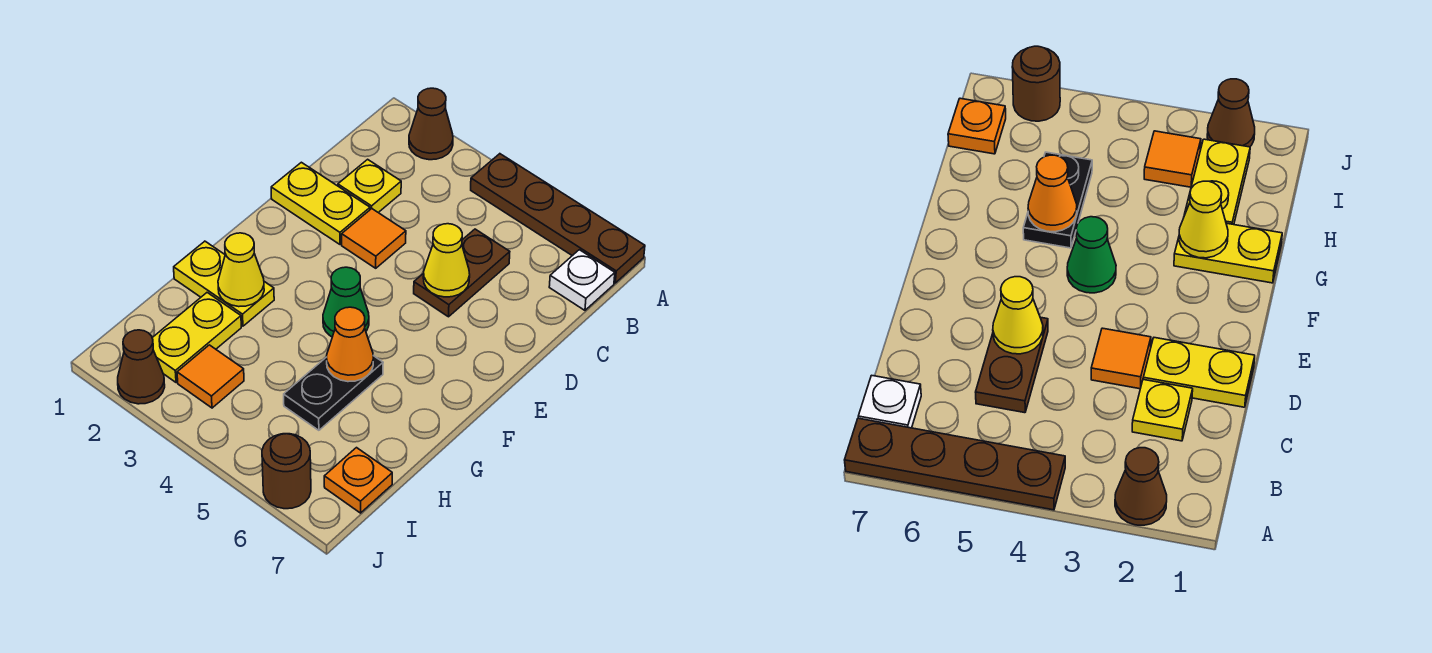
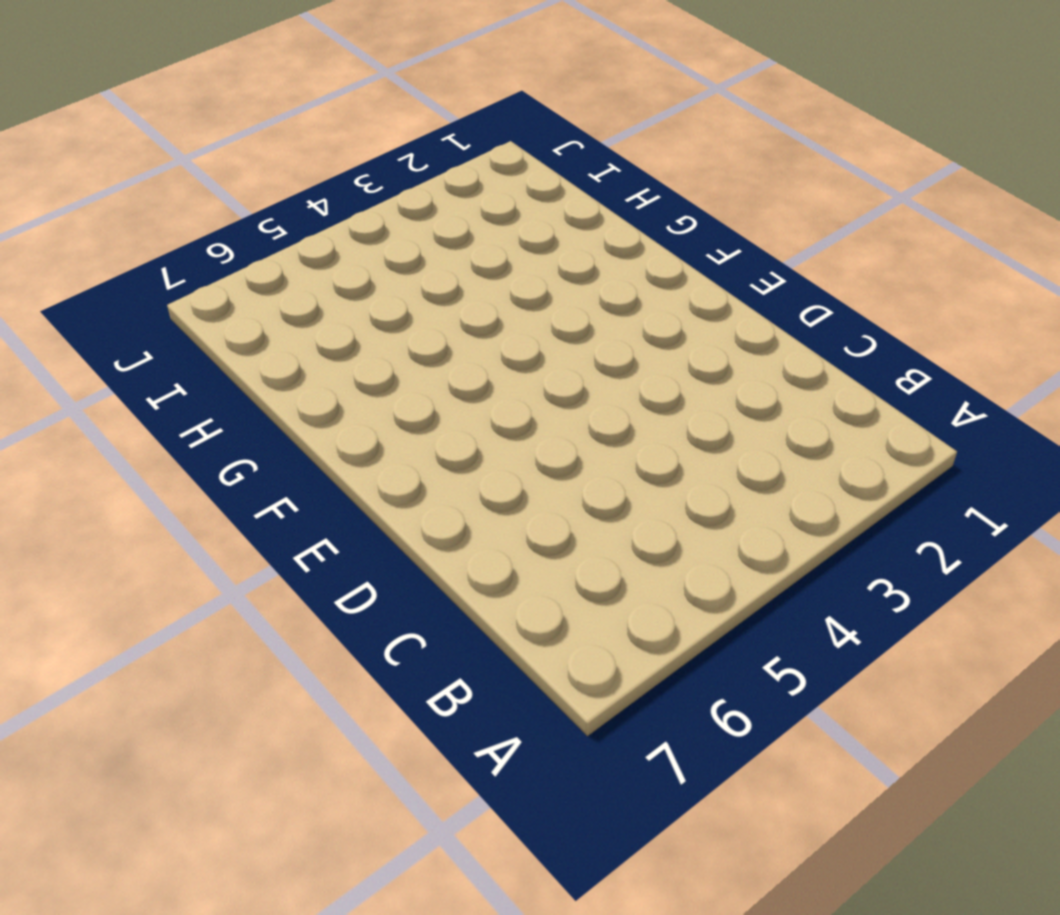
none -> brown cone A2 level 1
none -> brown plate A4:A7 level 1
none -> white plate B7 level 1

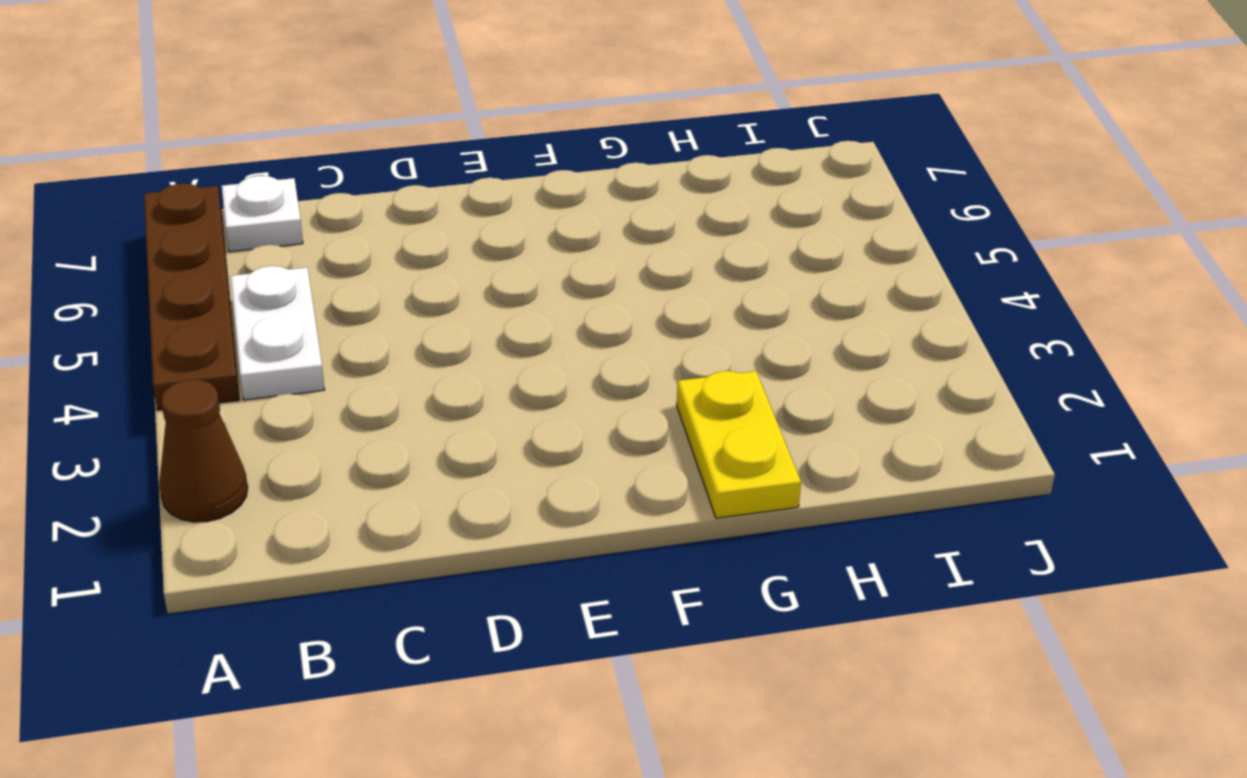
white plate B4:B5 level 1 -> none
none -> yellow plate C2 level 1
none -> brown plate C5:D5 level 1
none -> yellow plate D1:D2 level 1

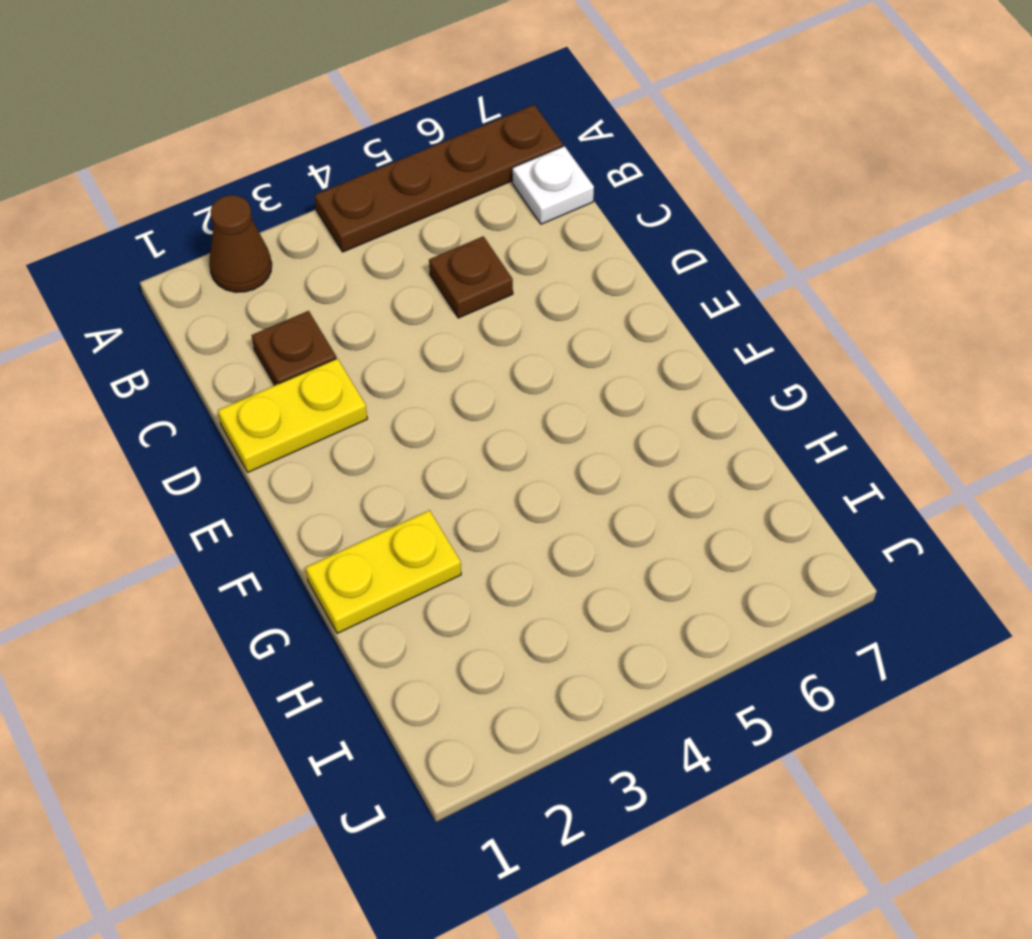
brown plate C2 level 1 -> yellow plate C2 level 1
brown plate C5 level 1 -> brown plate C5:D5 level 1
none -> orange tile D3 level 1
none -> green cone F4 level 1
none -> black plate G5:H5 level 1

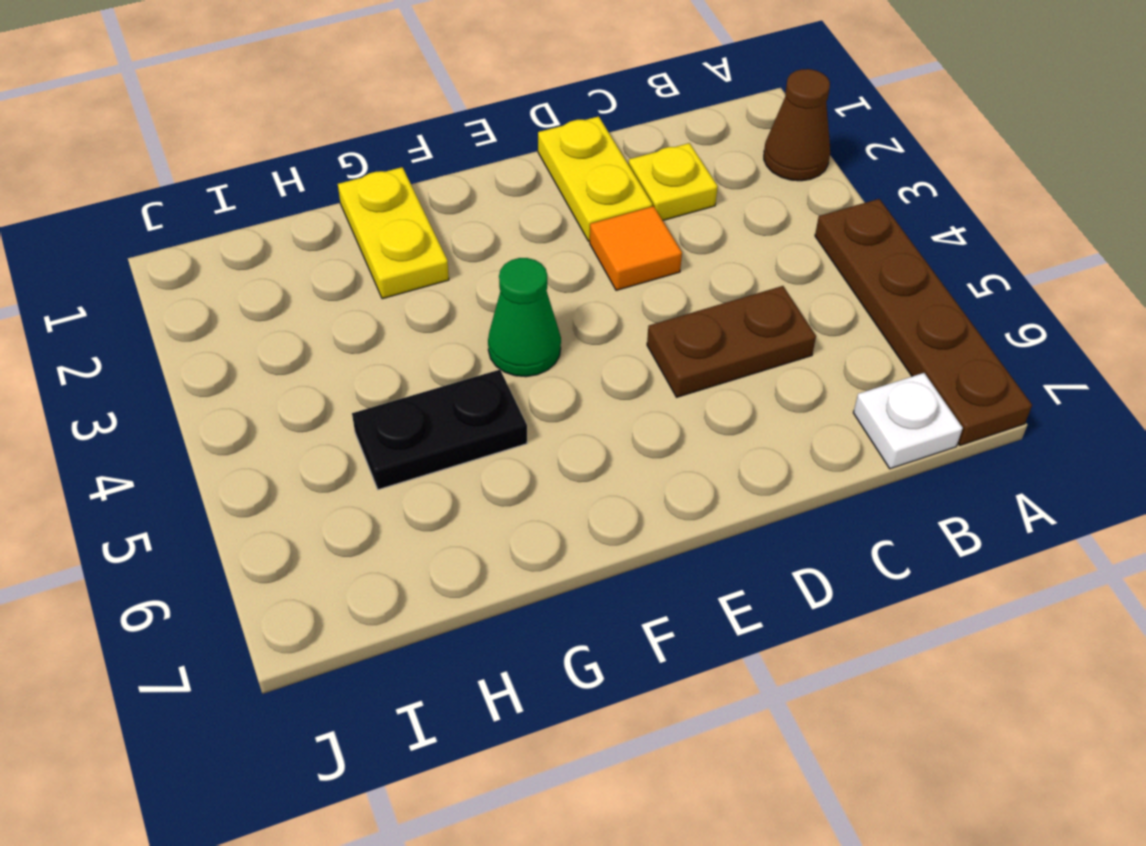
none -> yellow plate H2:I2 level 1
none -> orange tile I3 level 1
none -> orange plate I7 level 1

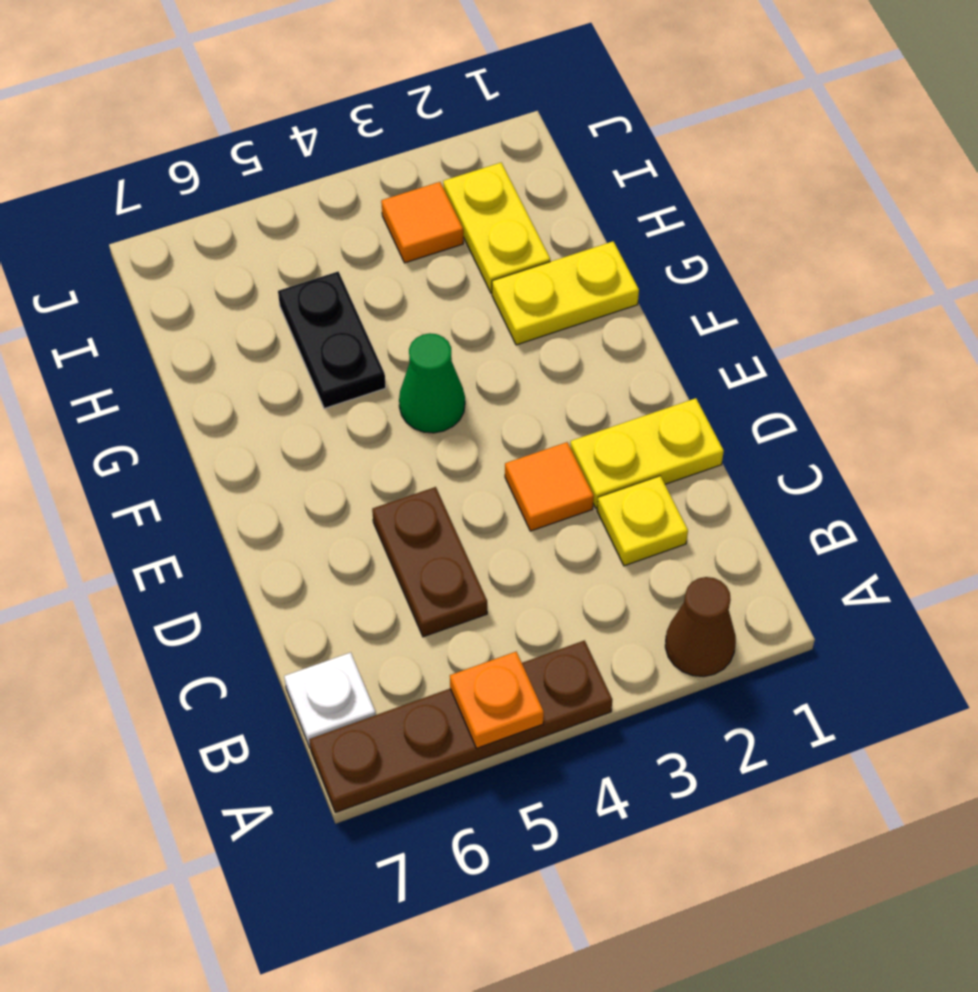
orange plate A5 level 2 -> orange plate I7 level 1
none -> brown cone J2 level 1
none -> brown round brick J6 level 1
none -> yellow cone D5 level 2

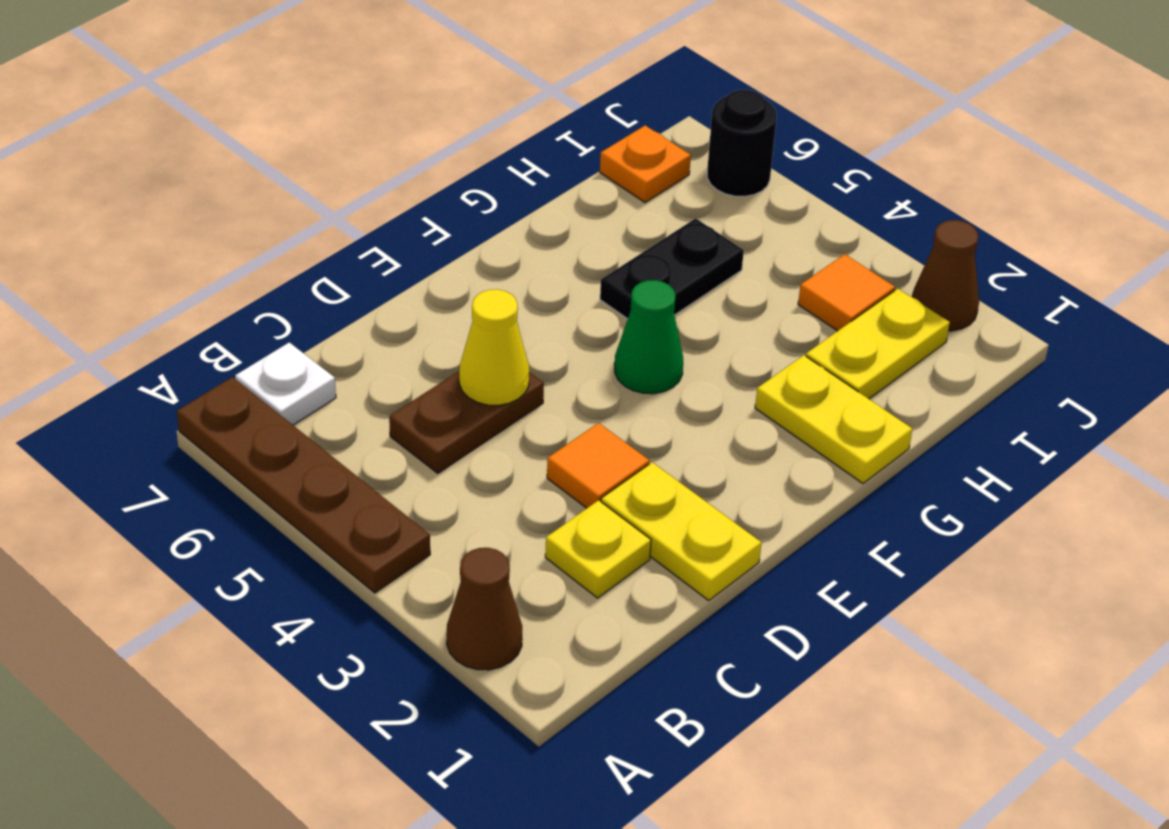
black round brick J6 level 1 -> brown round brick J6 level 1
none -> yellow cone G2 level 2
none -> orange cone G5 level 2

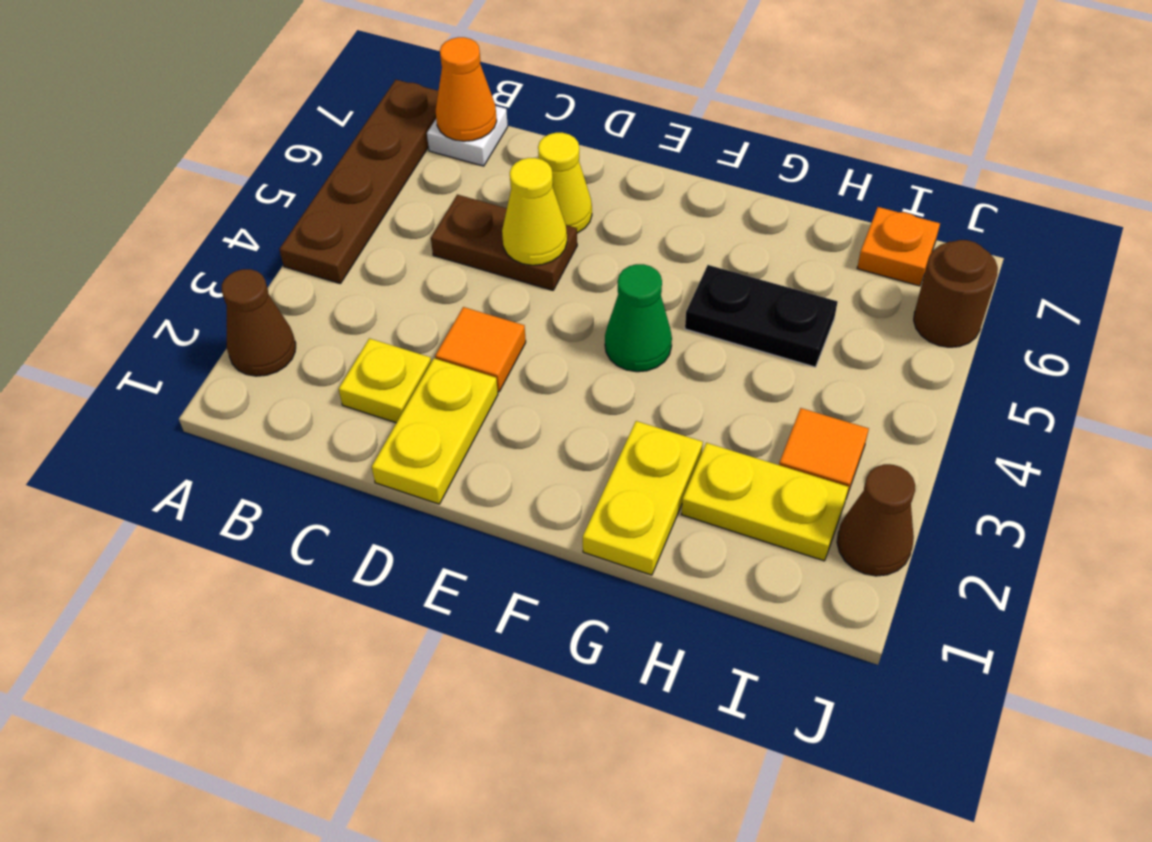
orange cone B7 level 2 -> orange cone G5 level 2
yellow cone D6 level 1 -> yellow cone G2 level 2

